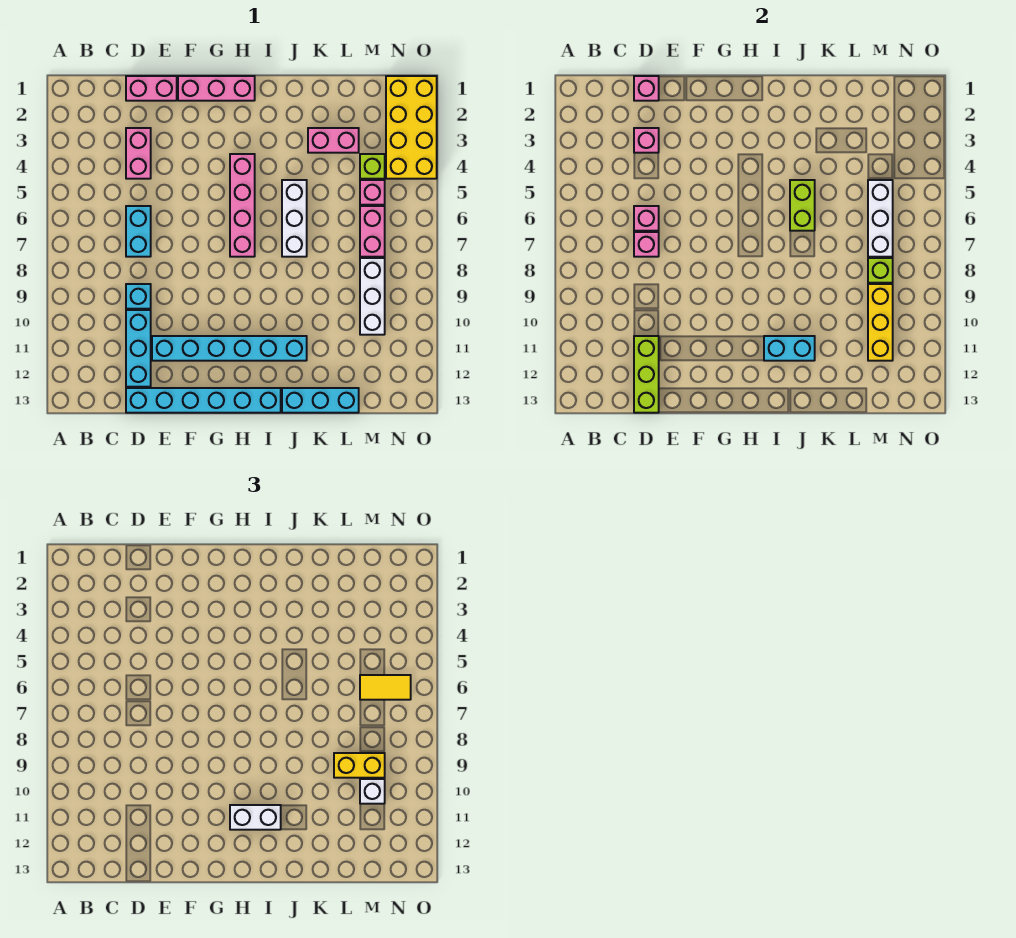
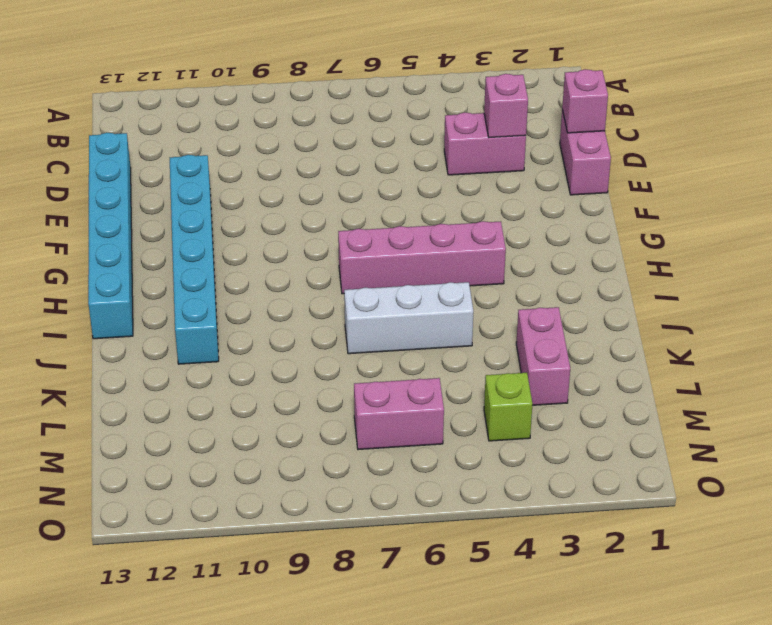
none -> cyan brick D6:D7 level 1
none -> cyan brick D9 level 1
none -> cyan brick D10:D12 level 1
none -> pink brick F1:H1 level 1

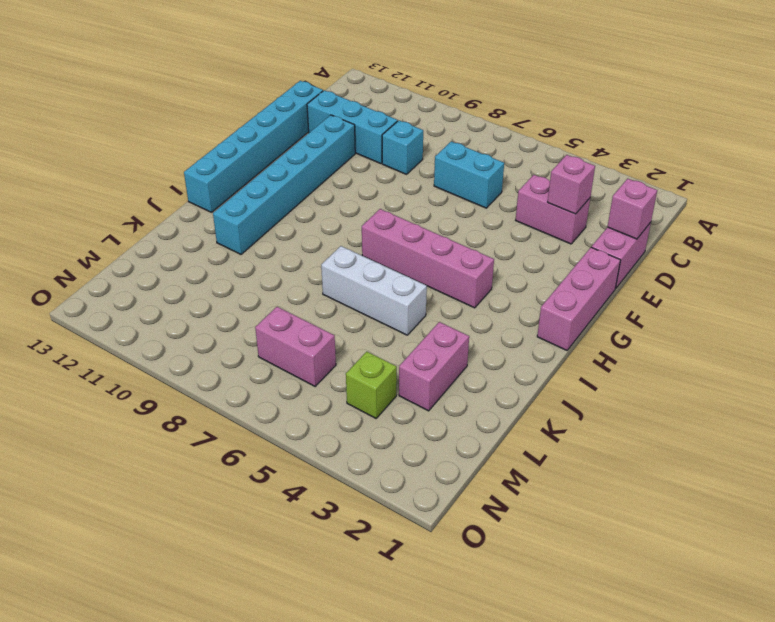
none -> cyan brick J13:L13 level 1
none -> pink brick M5 level 1
none -> white brick M8:M10 level 1
none -> yellow brick N1:O4 level 1

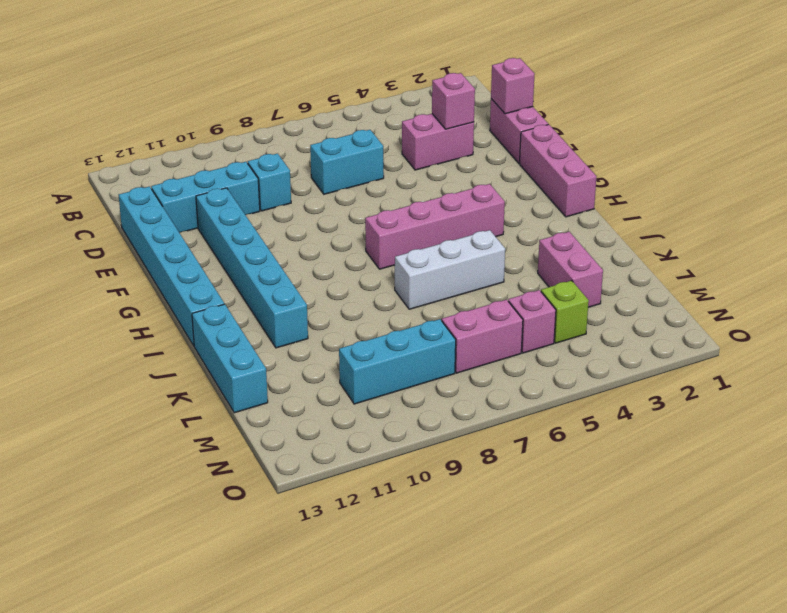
cyan brick M8:M10 level 1 -> white brick M8:M10 level 1
none -> yellow brick N1:O4 level 1
none -> pink brick D6 level 2
none -> pink brick D7 level 2
none -> lime brick D11:D13 level 2

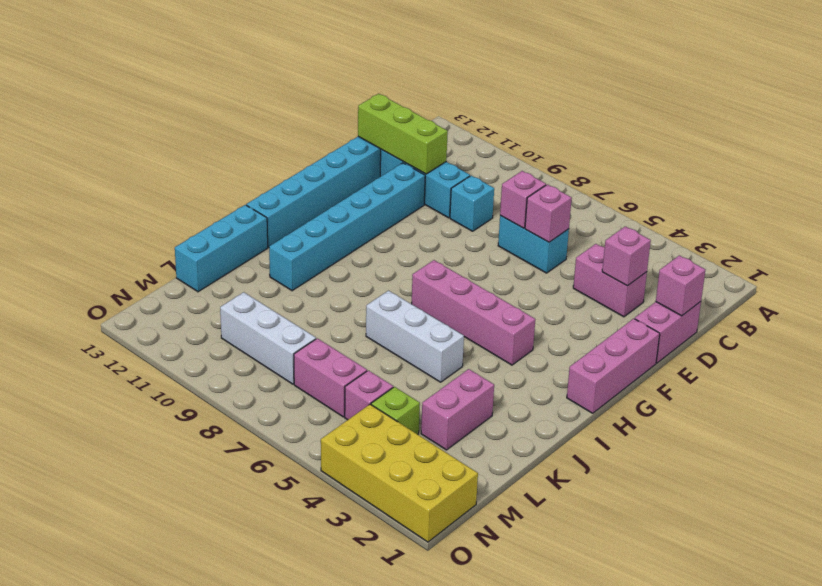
none -> cyan brick I11:J11 level 2
none -> lime brick J5:J6 level 2
none -> white brick M5:M7 level 2
none -> lime brick M8 level 2

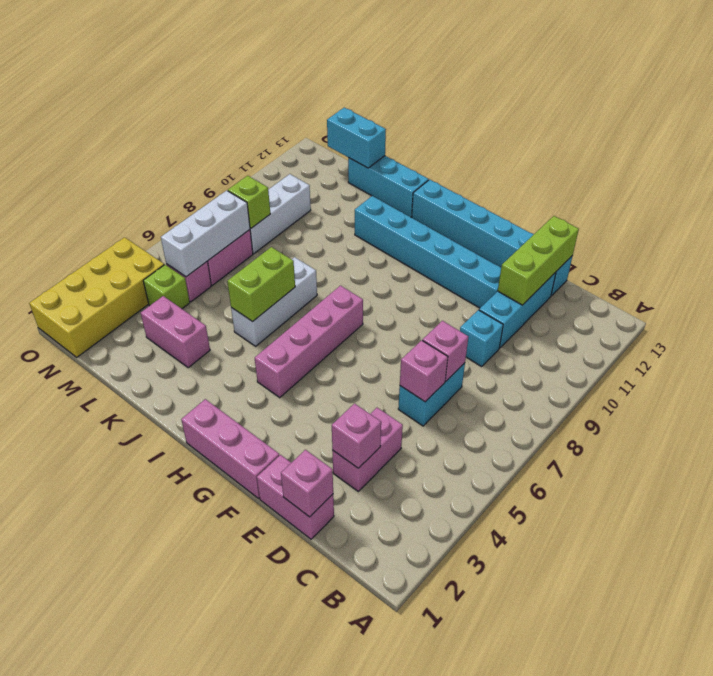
cyan brick L13:M13 level 2 -> cyan brick I11:J11 level 2
none -> yellow brick M9:M11 level 2
none -> white brick H11:I11 level 3
none -> yellow brick L9:M9 level 3
none -> yellow tile M6:N6 level 3

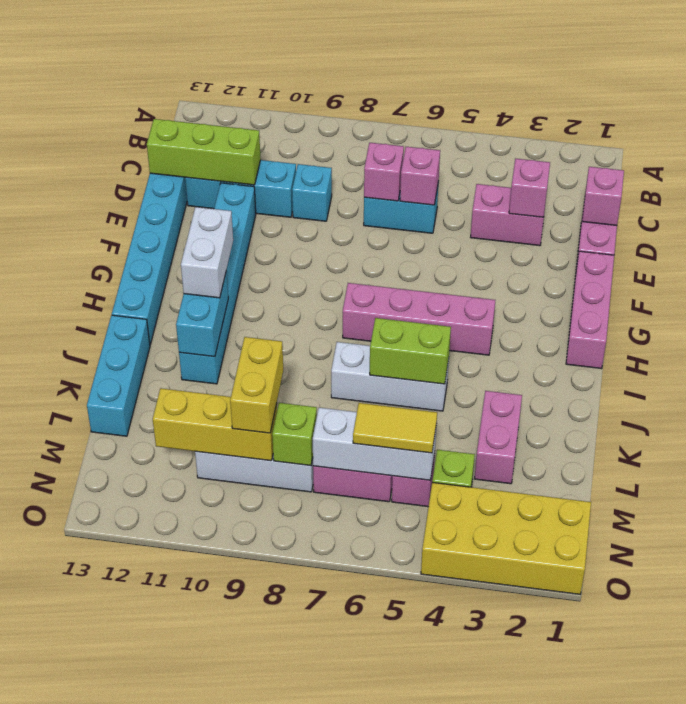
yellow tile M5:M6 level 3 -> yellow tile M6:N6 level 3
none -> white brick M10 level 3

